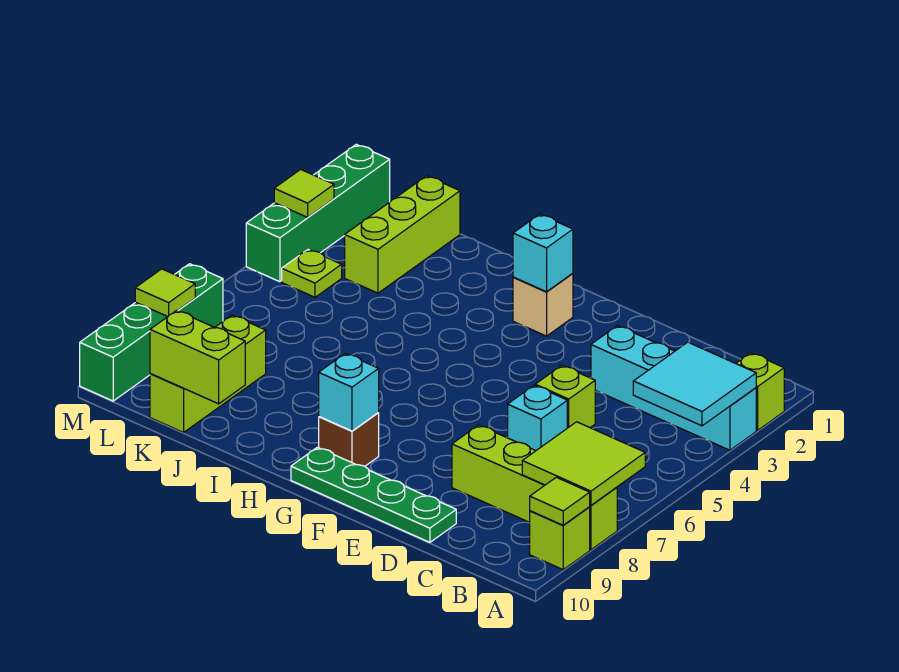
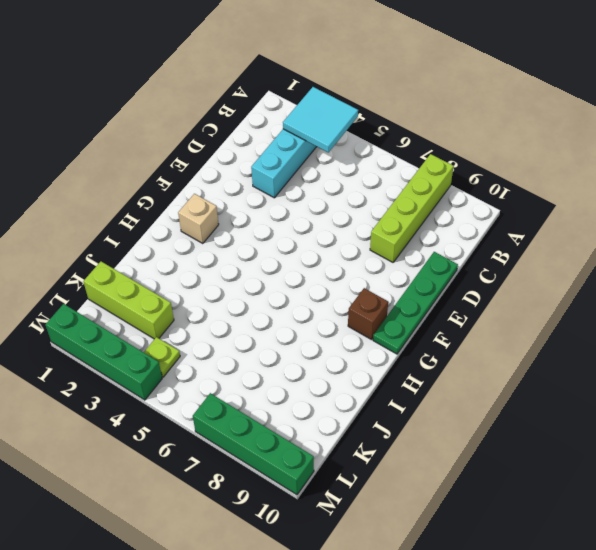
none -> lime brick A2 level 1
none -> lime brick A9 level 1
none -> lime brick D5 level 1

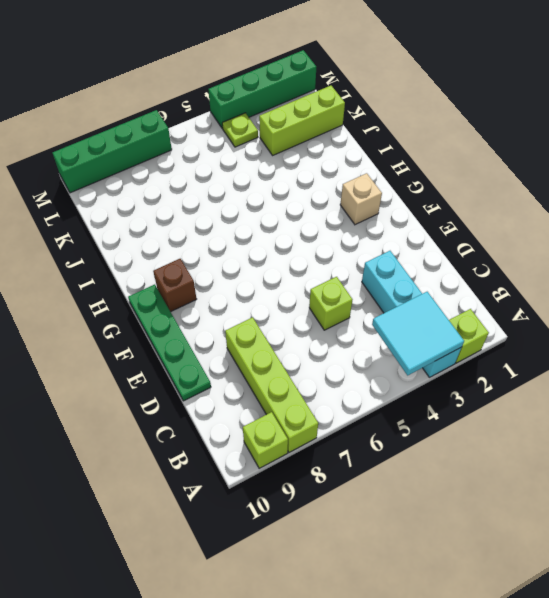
none -> cyan brick D6 level 1
none -> lime brick K8:K10 level 1
none -> lime tile A7:B8 level 2

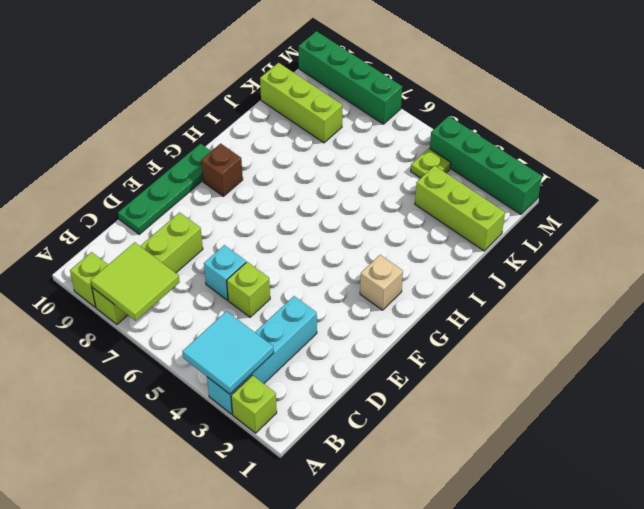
none -> lime tile A9 level 2
none -> cyan brick G2 level 2
none -> cyan brick G9 level 2

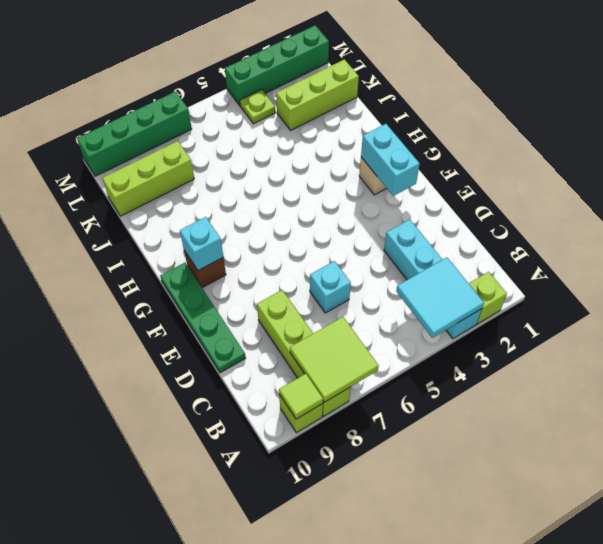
cyan brick F2:G2 level 2 -> cyan brick G2 level 2
none -> lime brick D5 level 1
none -> lime brick J10:K10 level 2
none -> lime tile M3 level 2

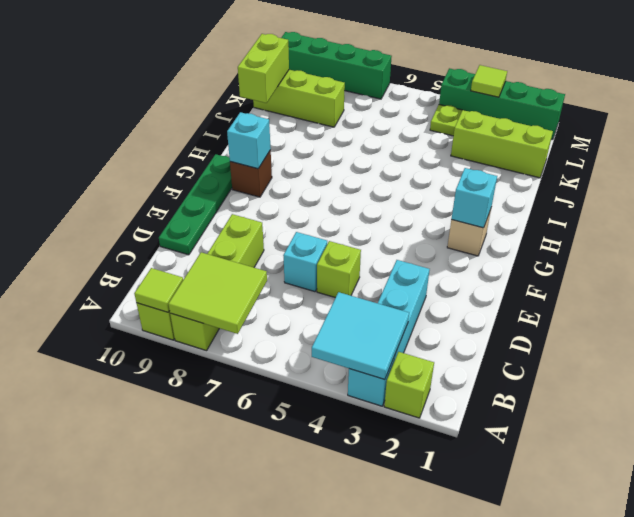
none -> lime tile M8 level 2

